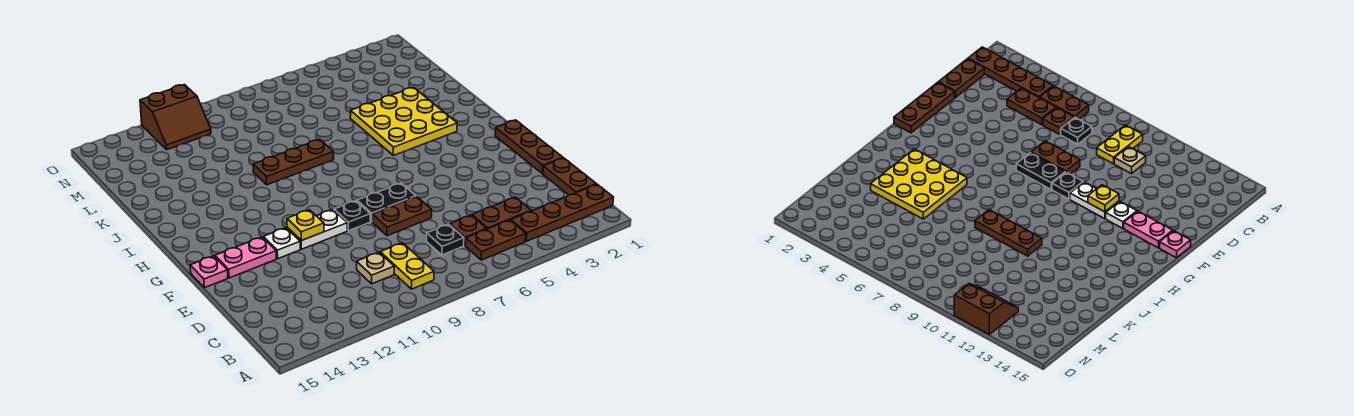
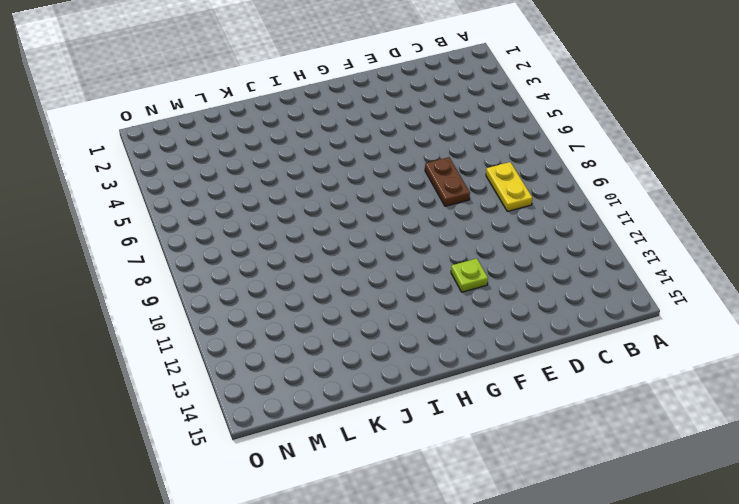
yellow plate C8:C9 level 1 -> yellow plate B9:C9 level 1
lime plate F12 level 1 -> white plate F12 level 1
none -> brown plate B1:B4 level 1
none -> brown plate B5:B6 level 1
none -> brown plate C1:D1 level 1

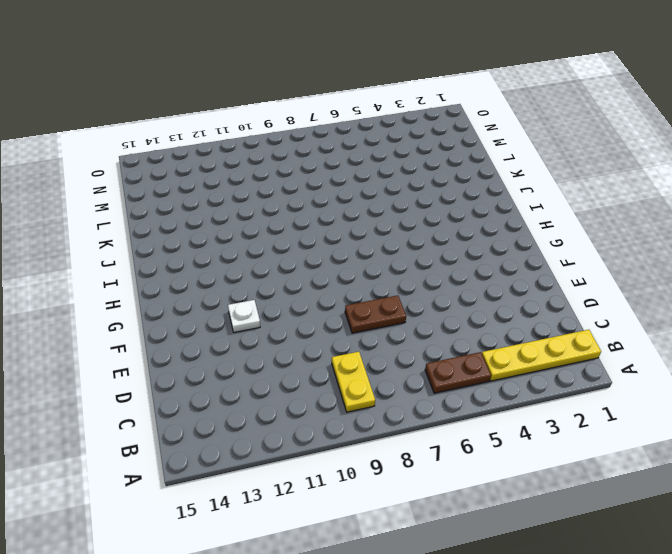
yellow plate B1:B4 level 1 -> brown plate B1:B4 level 1
none -> brown plate C1:D1 level 1
none -> brown plate C4:C5 level 1
none -> brown plate C6 level 1

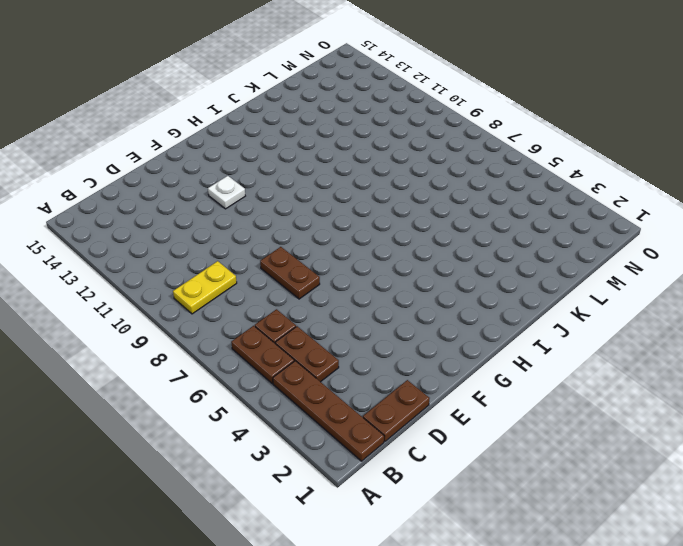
none -> black plate C7 level 1
none -> tan plate C10 level 1
none -> brown plate E1:G1 level 1

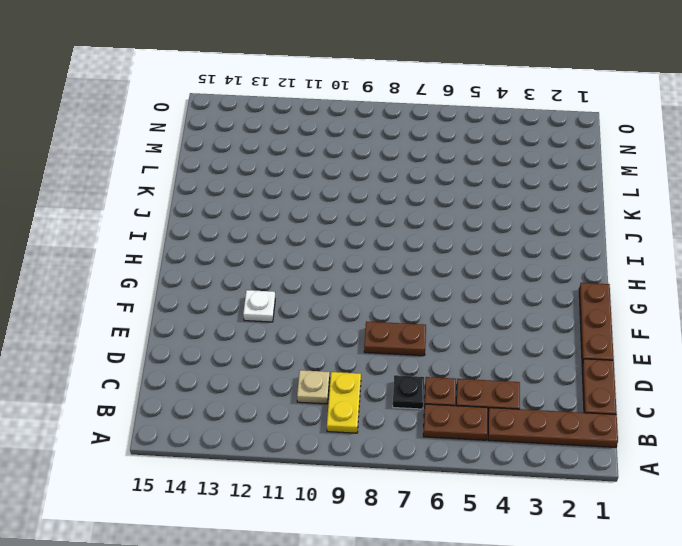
none -> black plate F7:F8 level 1
none -> black plate F9 level 1
none -> white plate F10:F11 level 1

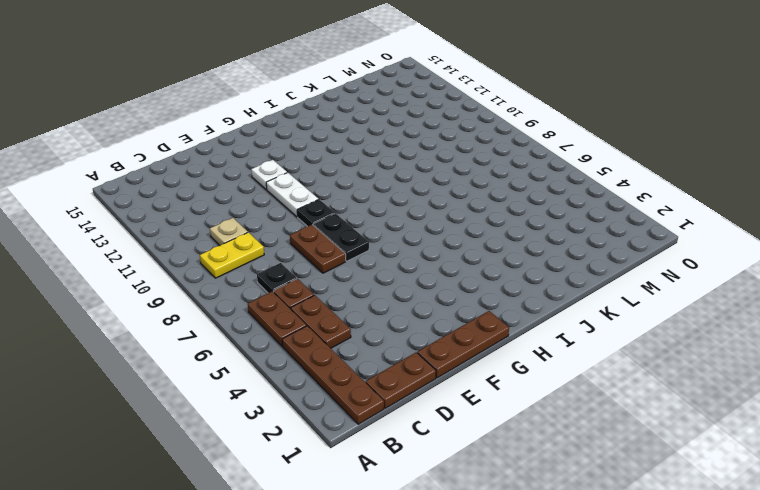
none -> pink plate F13:F14 level 1
none -> pink plate F15 level 1
none -> yellow plate I3:K5 level 1

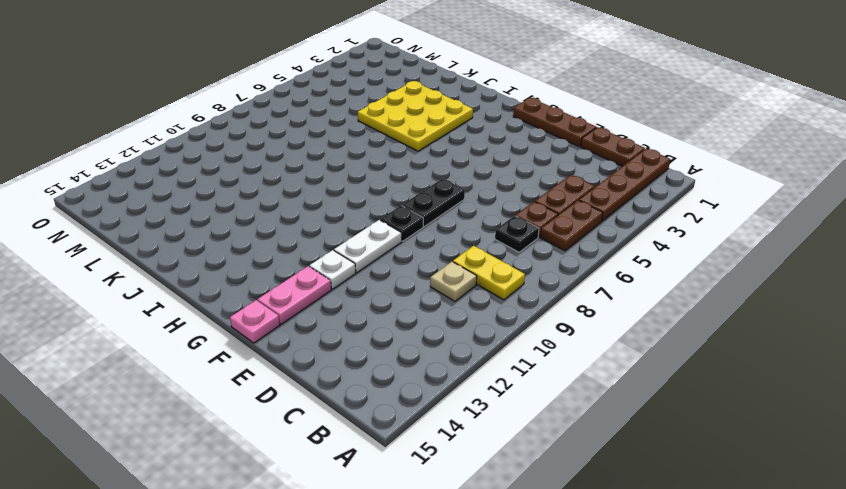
none -> brown plate E7:E8 level 1
none -> brown plate J8:J10 level 1
none -> brown slope N11:O12 level 1 top O

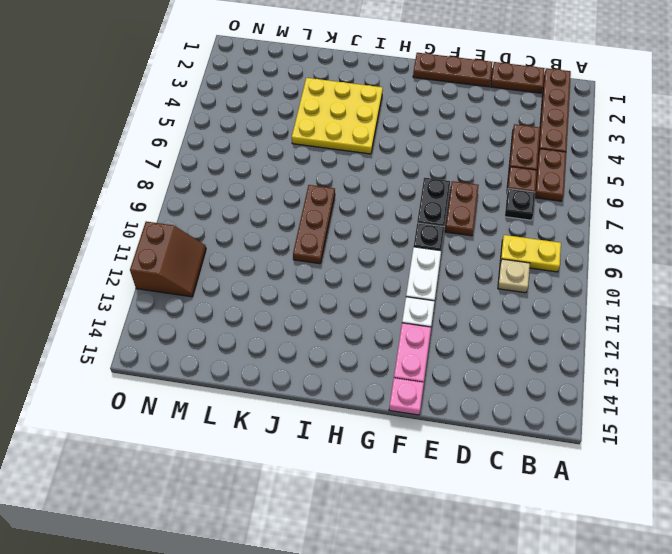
none -> yellow plate F11 level 2

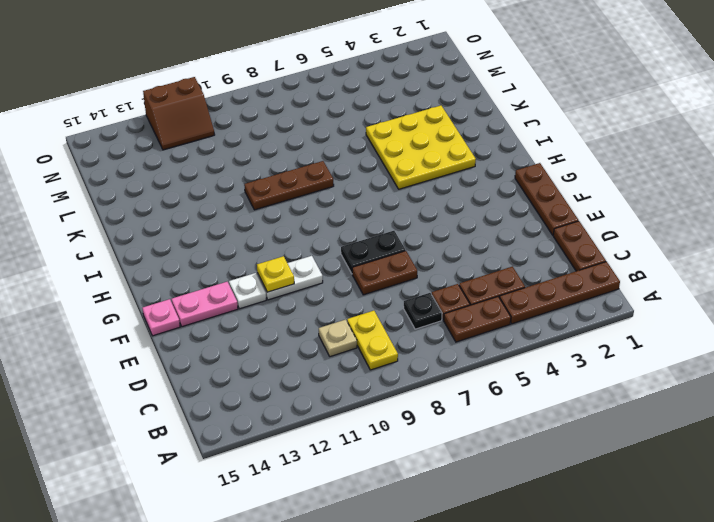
none -> black plate F9 level 1

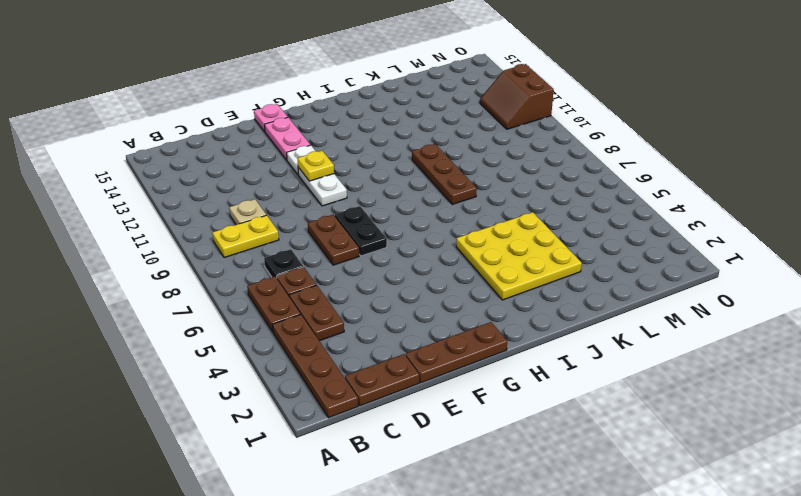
none -> black plate F9 level 1

